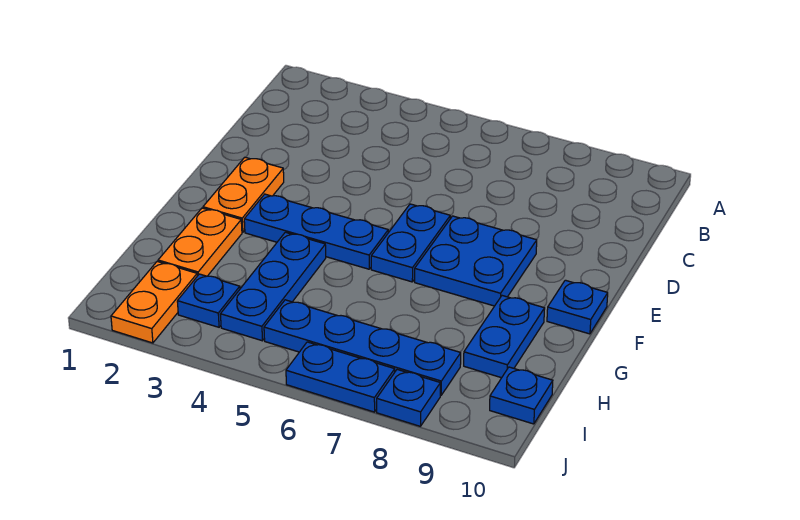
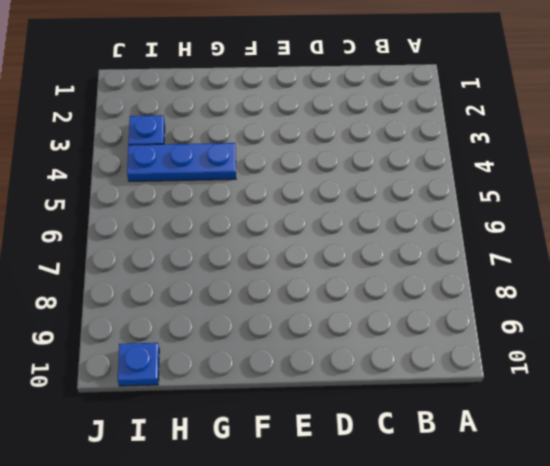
none -> orange plate E2:F2 level 1
none -> blue plate E6:F6 level 1
none -> blue plate E7:F8 level 1

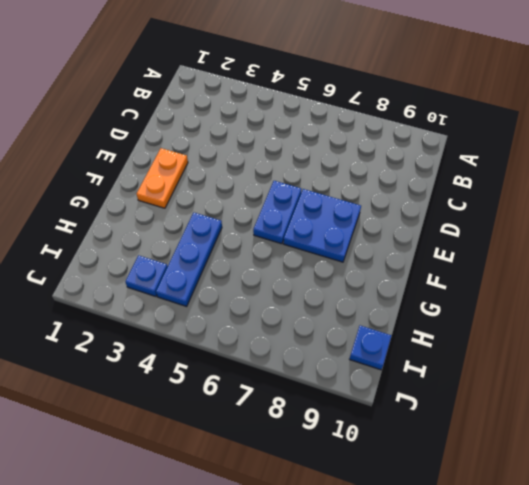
none -> blue plate F3:F5 level 1
none -> blue plate F10 level 1
none -> orange plate G2:H2 level 1

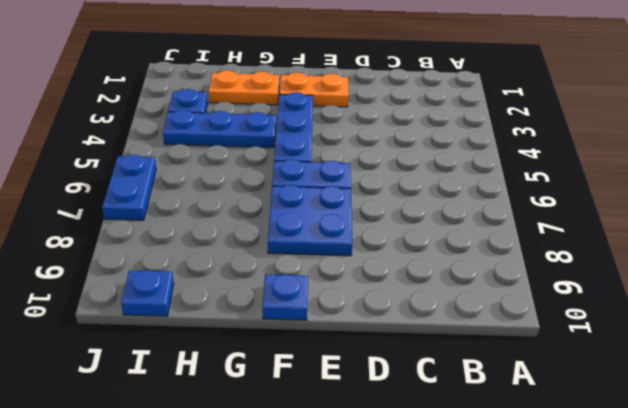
none -> blue plate G9:H9 level 1
none -> orange plate I2:J2 level 1
none -> blue plate I5:I8 level 1

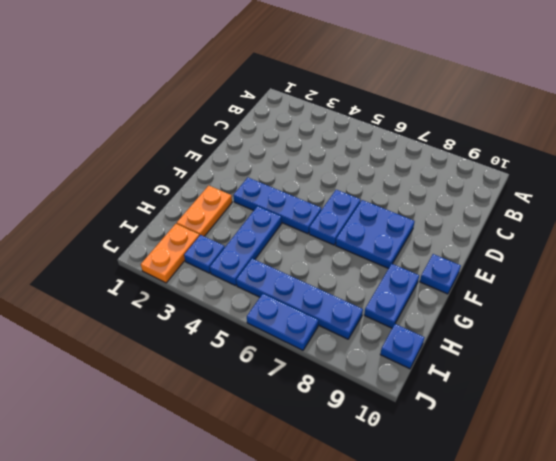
none -> orange plate E2:F2 level 1
none -> blue plate J8 level 1

